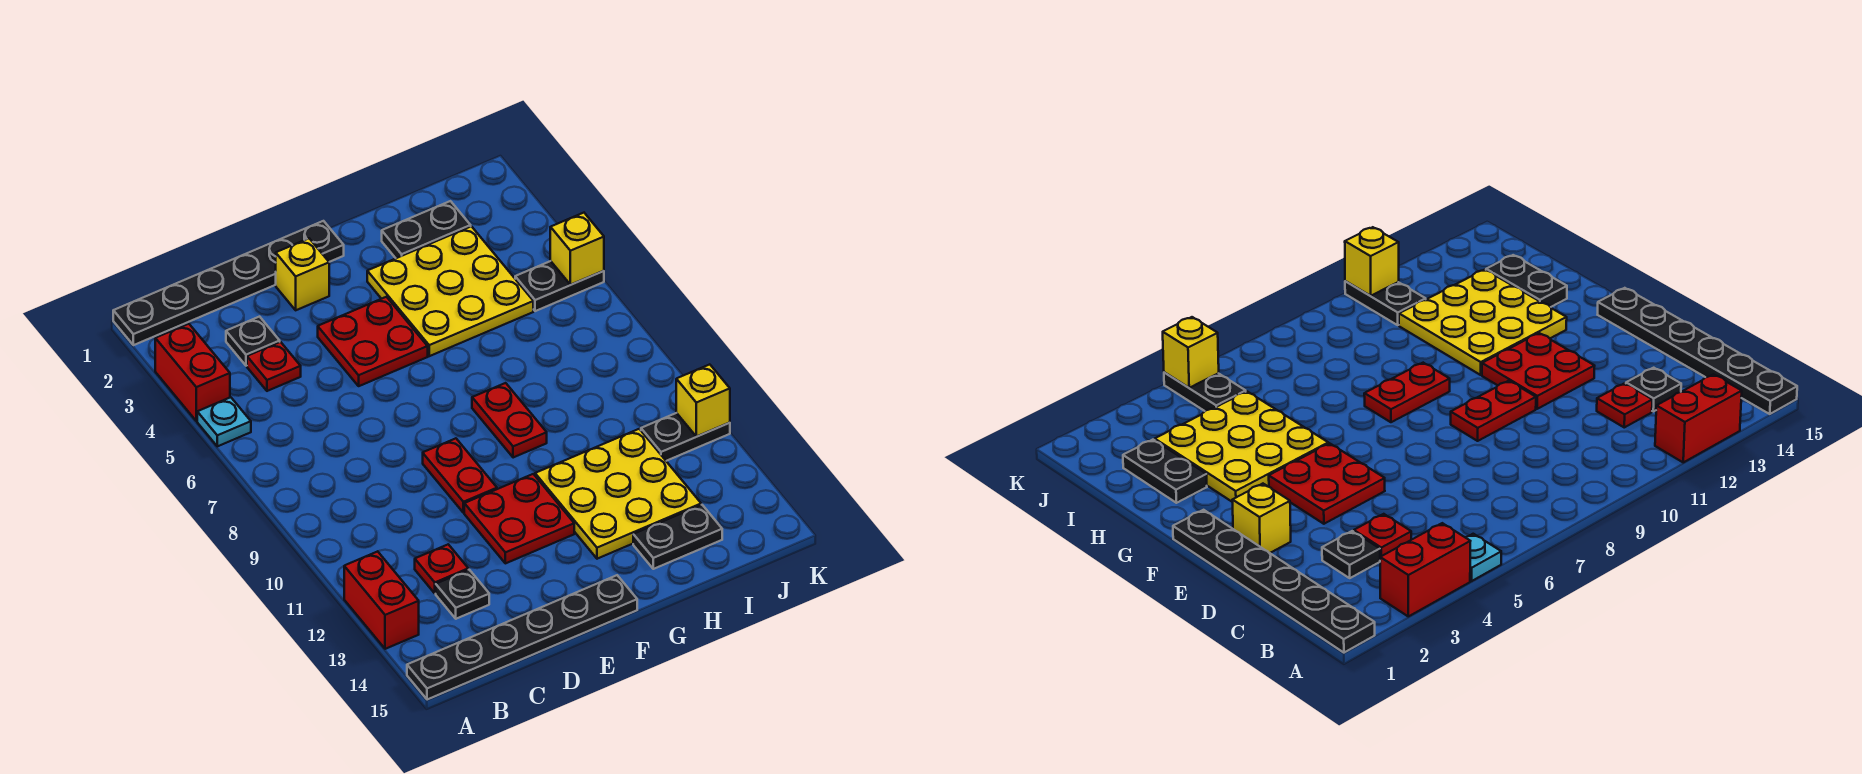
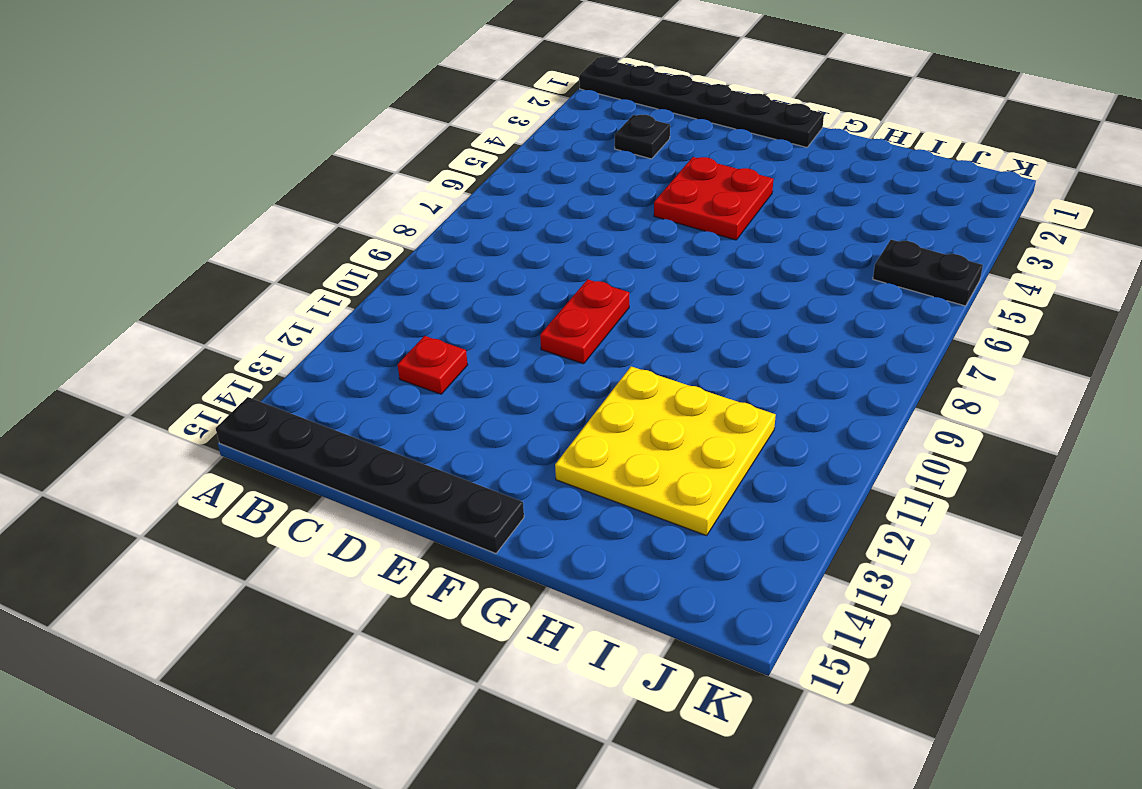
none -> red brick A3:A4 level 1
none -> cyan plate A5 level 1
none -> red brick A12:A13 level 1

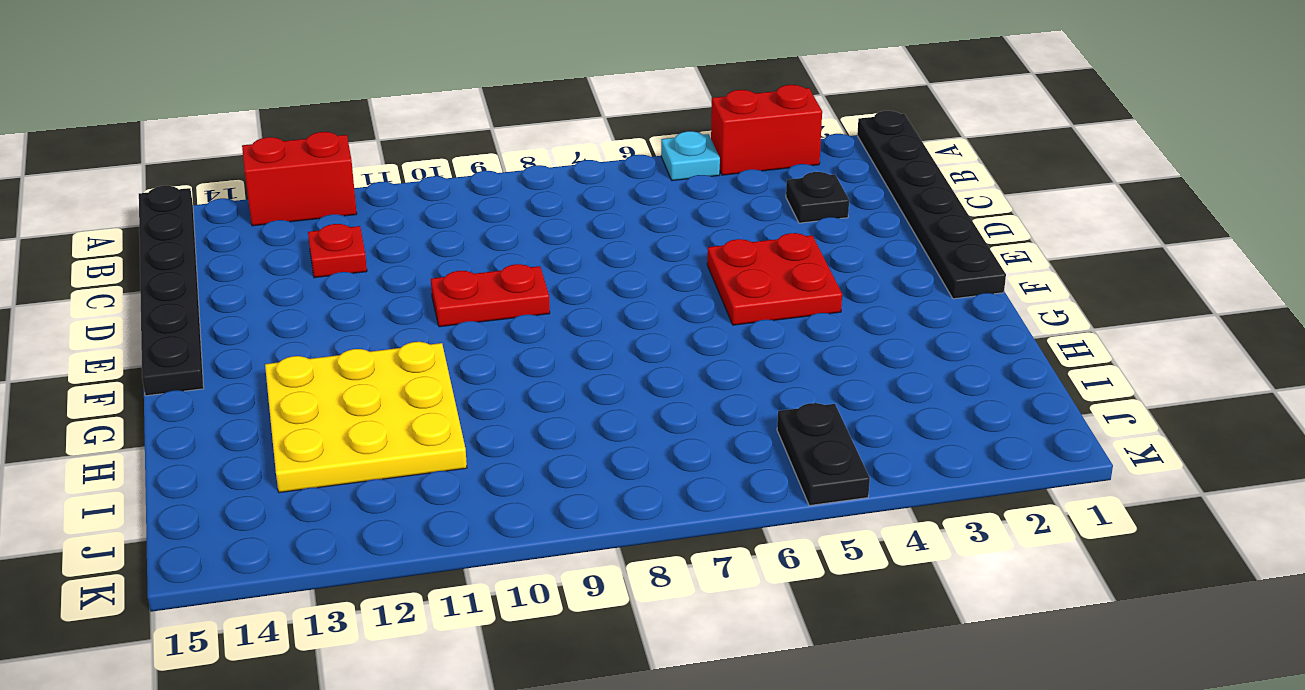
none -> red plate C4 level 1
none -> black plate C13 level 1
none -> yellow brick E2 level 1

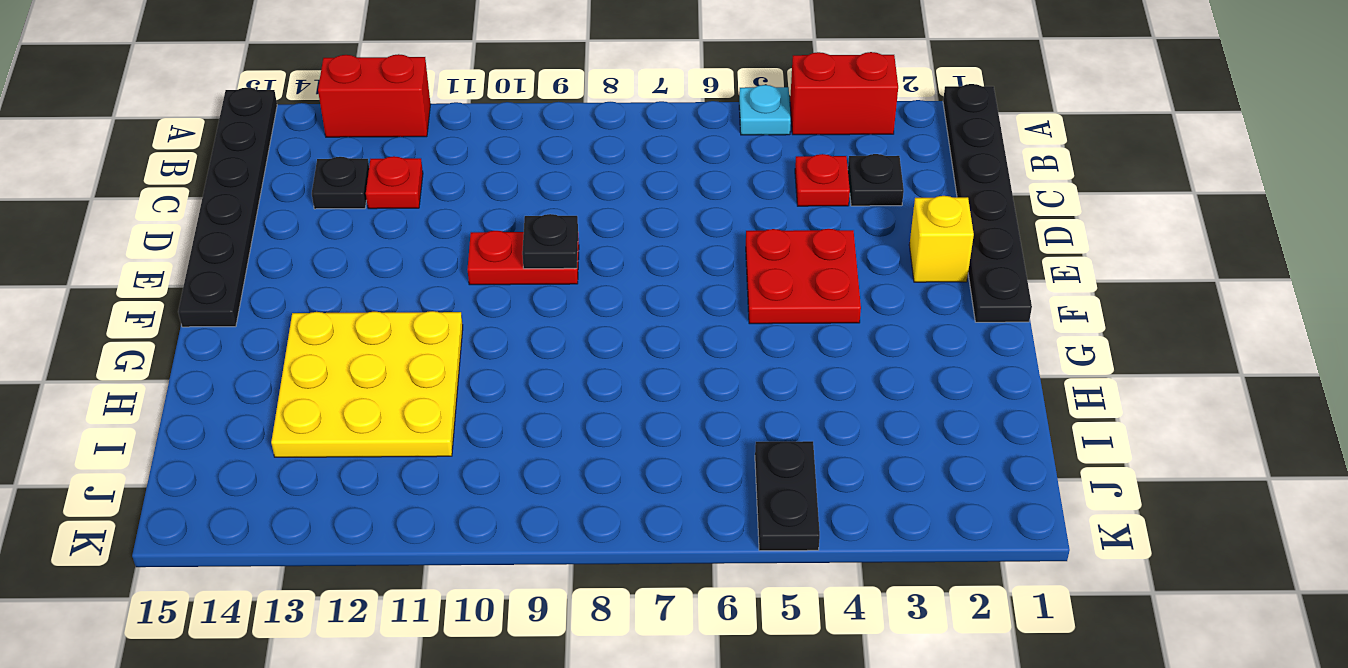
black plate E9 level 2 -> none
none -> red plate E11:F12 level 1
none -> yellow plate G3:I5 level 1
none -> red plate G8:G9 level 1

